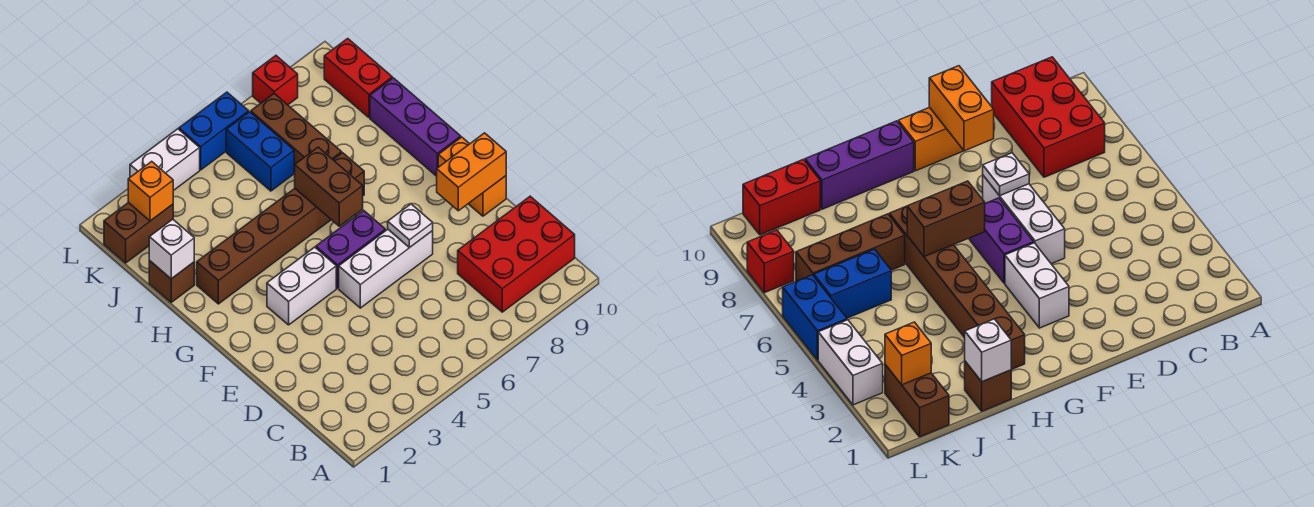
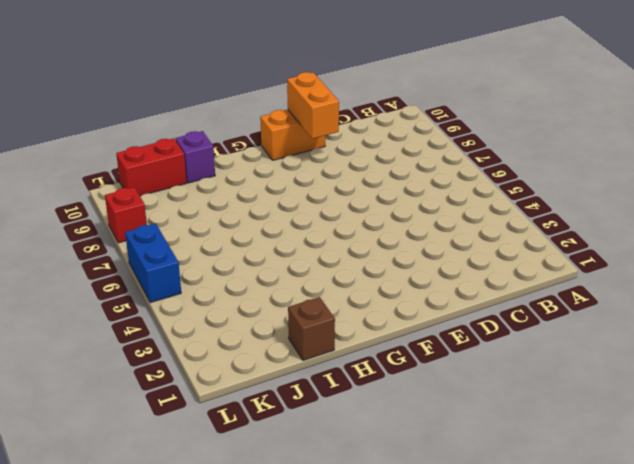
purple brick I10 level 1 -> purple brick G10:I10 level 1
none -> red brick B8:C10 level 1
none -> white brick E5:E7 level 1
none -> white brick F3:F4 level 1

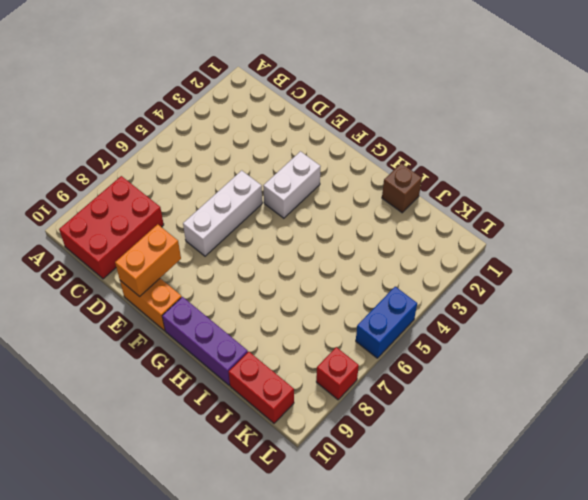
none -> purple brick F5:F6 level 1
none -> brown brick H2:H7 level 1
none -> brown brick I7:K7 level 1

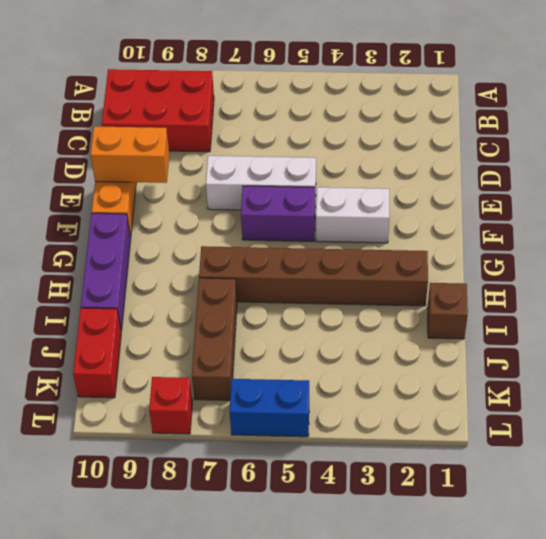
none -> blue brick J6:K6 level 1
none -> brown brick K1:K2 level 1
none -> white brick L3:L4 level 1

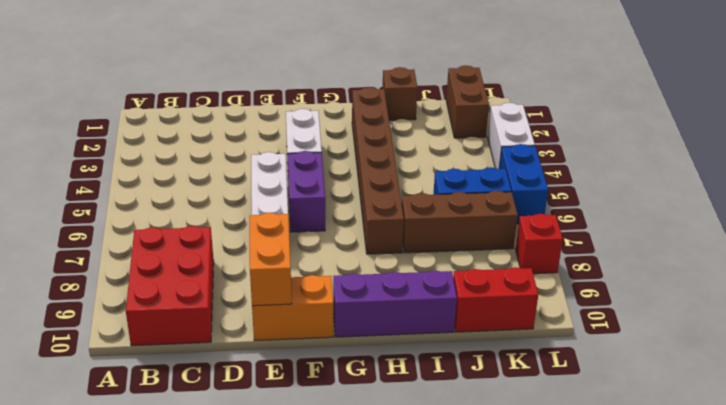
none -> white plate E7 level 2
none -> brown brick G6:H6 level 2
none -> white brick I1 level 2

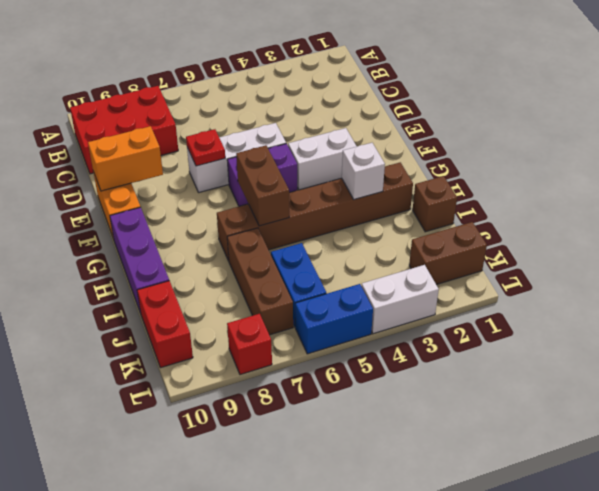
red plate E7 level 2 -> white plate E7 level 2
white brick H3 level 2 -> white brick I1 level 2
none -> orange brick K2 level 2

